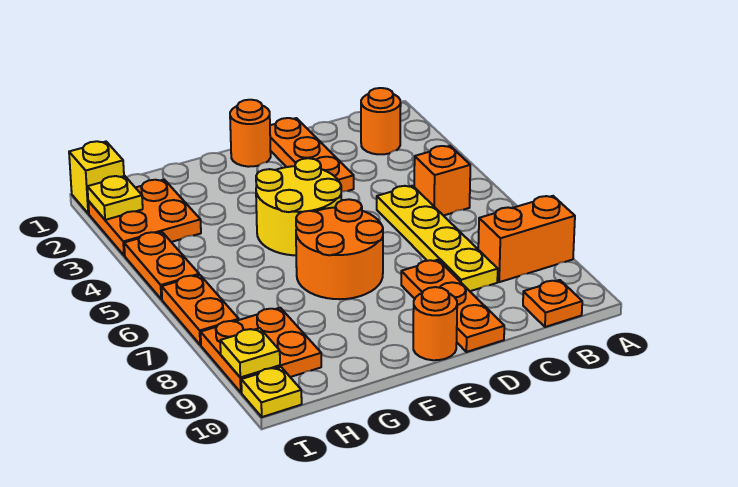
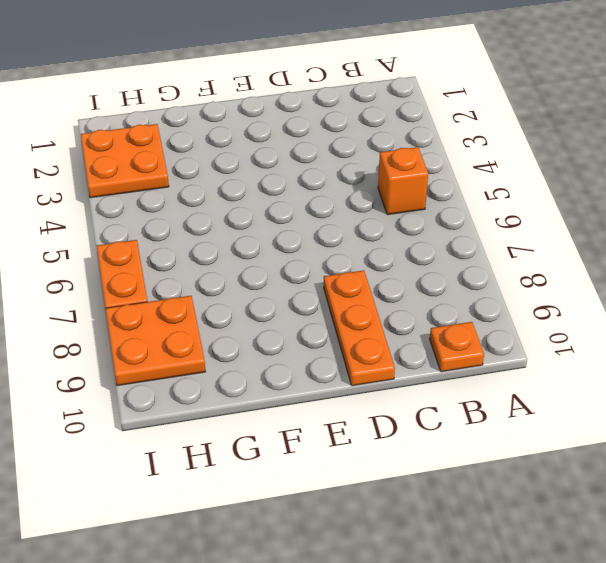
none -> orange brick A8:B8 level 1
none -> orange round brick B2 level 1
none -> yellow plate C5:C8 level 1

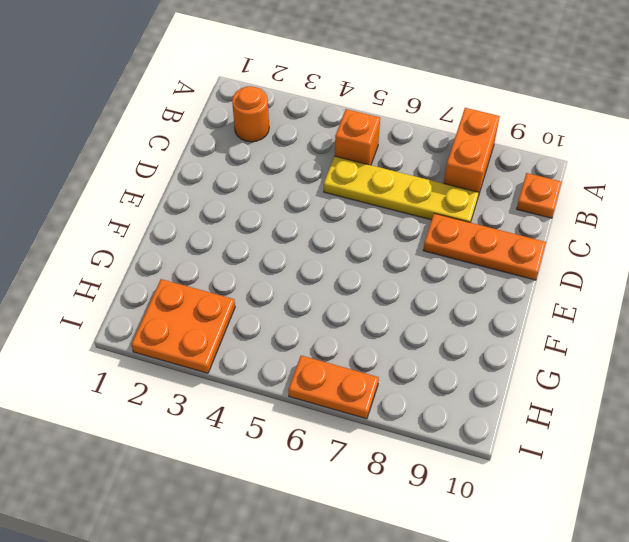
none -> orange plate D1:D3 level 1
none -> orange round brick E1 level 1
none -> yellow round brick E4:F5 level 1

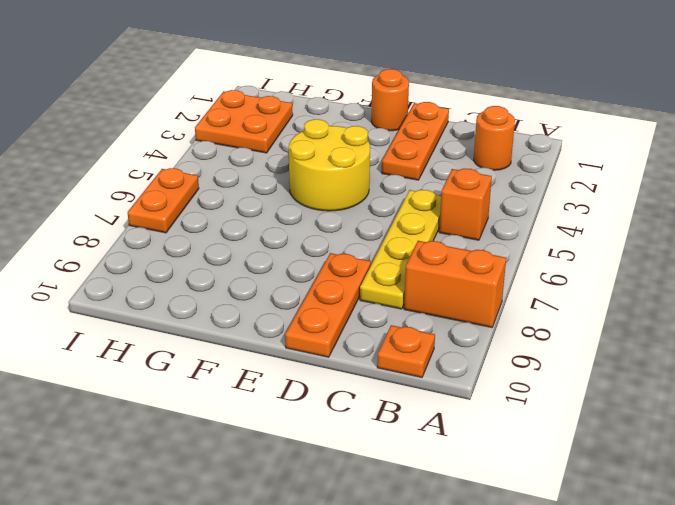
none -> orange round brick E6:F7 level 1
none -> orange round brick E10 level 1
none -> orange plate H8:I9 level 1

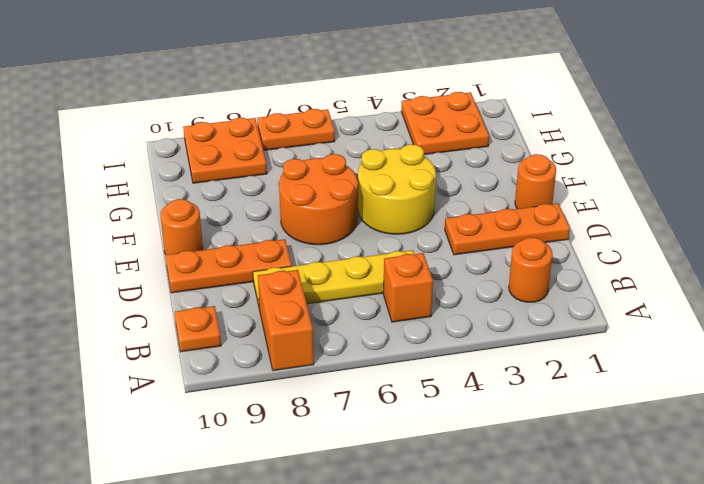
none -> yellow brick I1 level 1
none -> orange plate I4:I5 level 1
none -> yellow plate I10 level 1

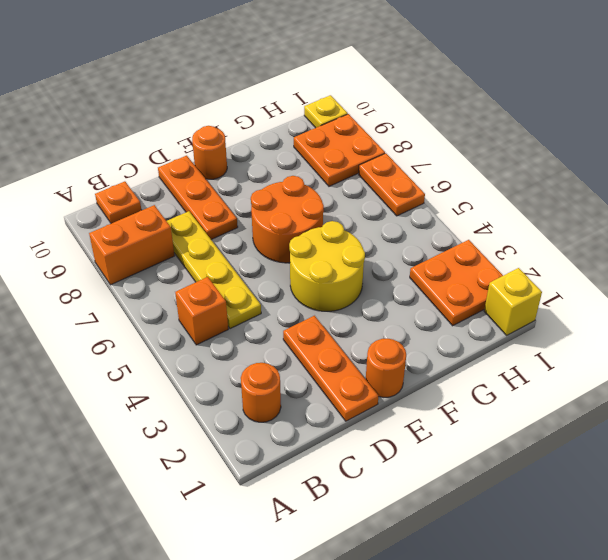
none -> orange plate I4:I5 level 1
none -> yellow plate I2 level 2
none -> yellow plate I9 level 2

